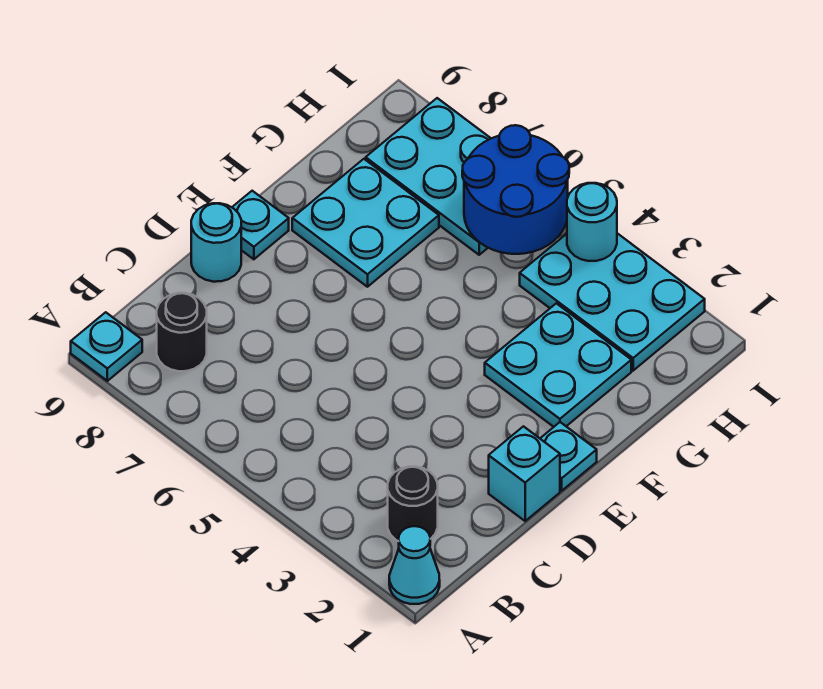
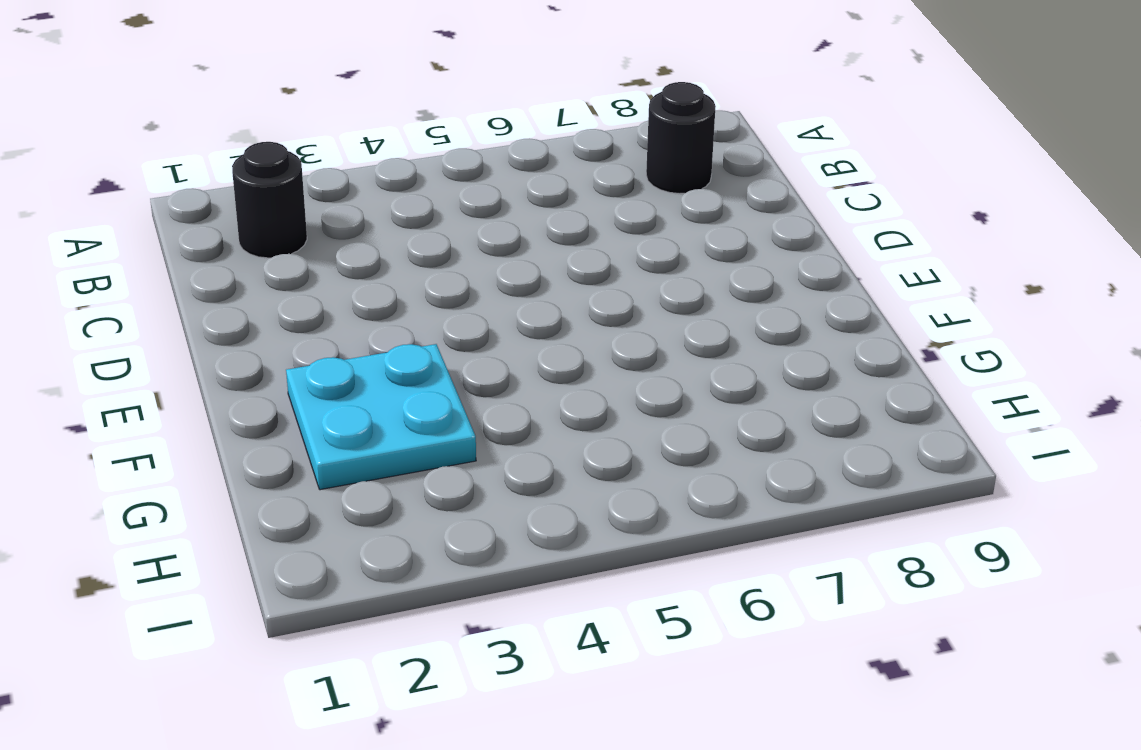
none -> cyan cone A1 level 1
none -> cyan plate A9 level 1
none -> cyan brick D1 level 1

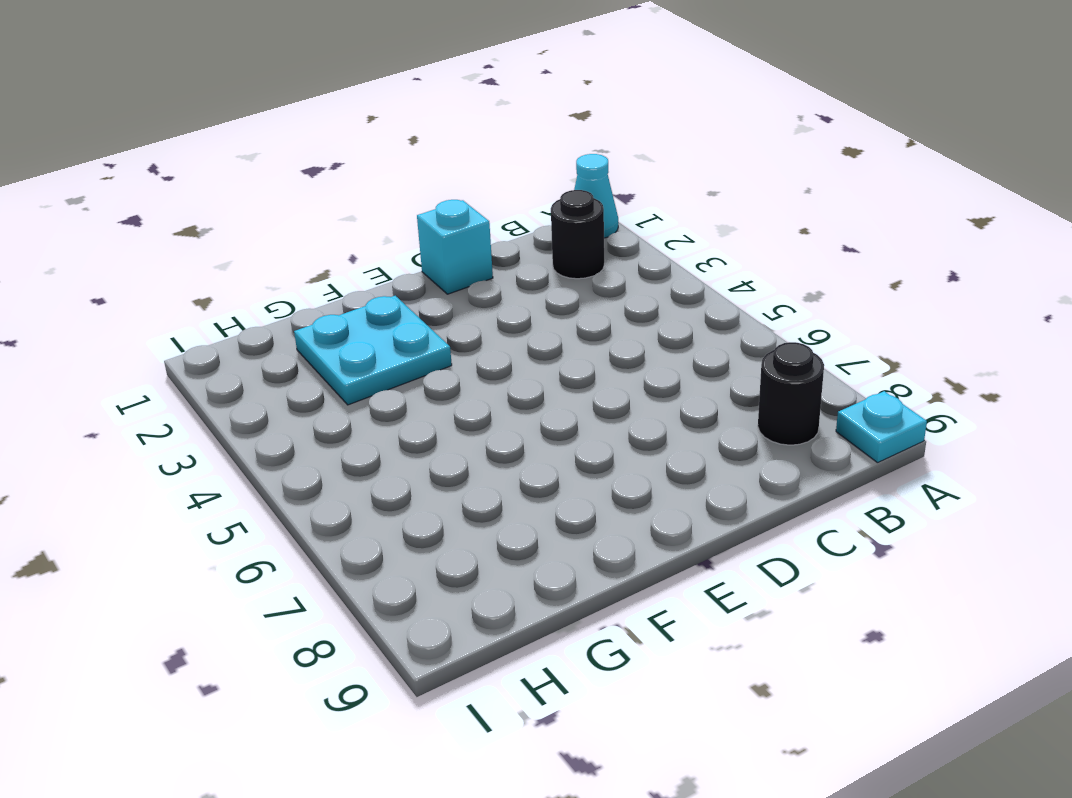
none -> cyan round brick D9 level 1
none -> cyan plate E1 level 1
none -> cyan plate E9 level 1

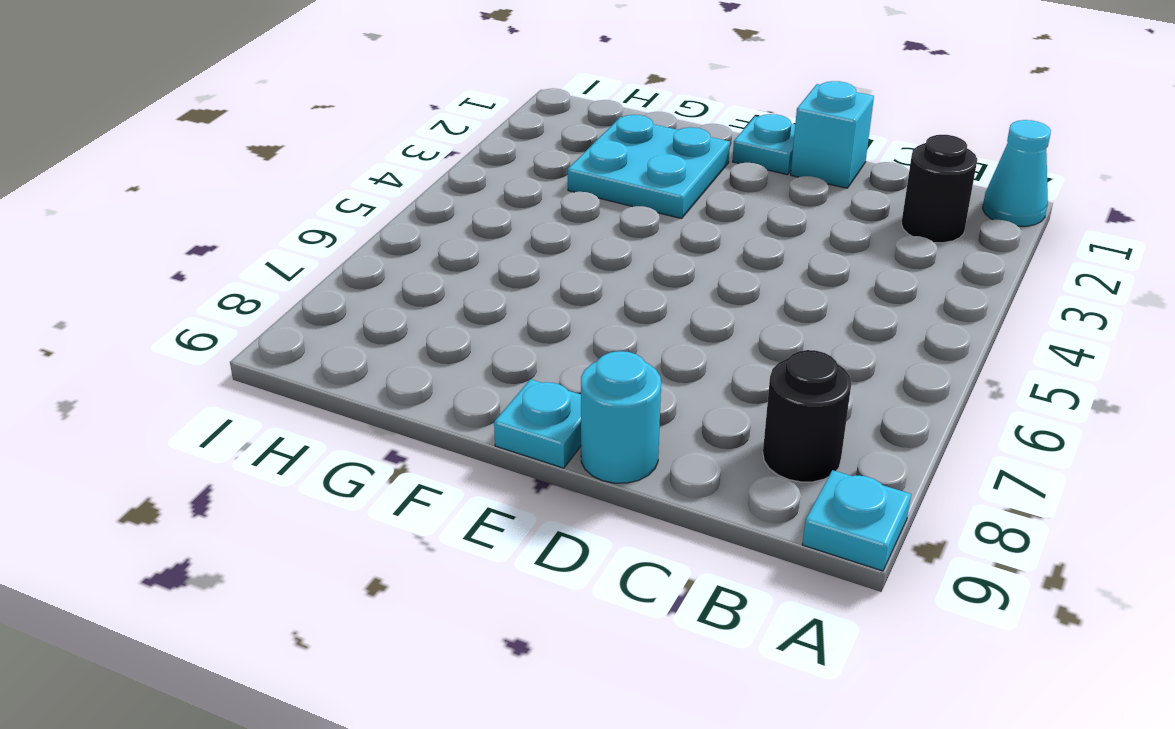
none -> cyan plate F7:G8 level 1
none -> cyan plate H2:I4 level 1
none -> cyan plate H6:I8 level 1

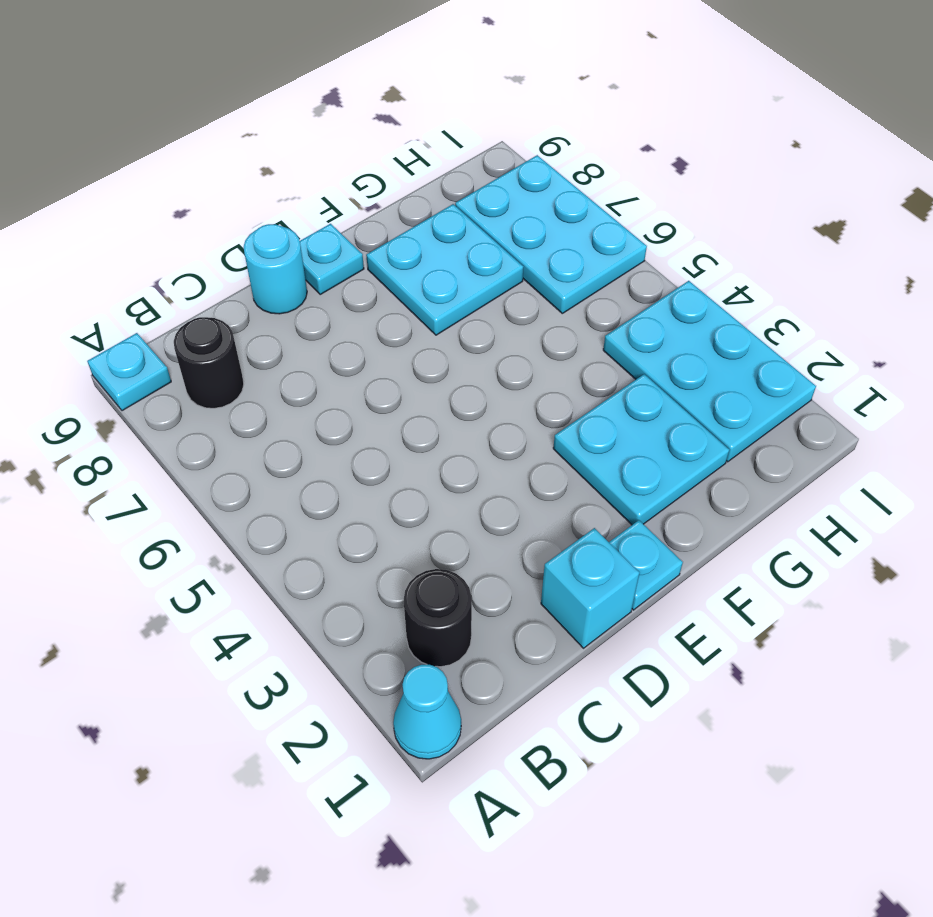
none -> blue round brick H5:I6 level 2
none -> cyan round brick I4 level 2

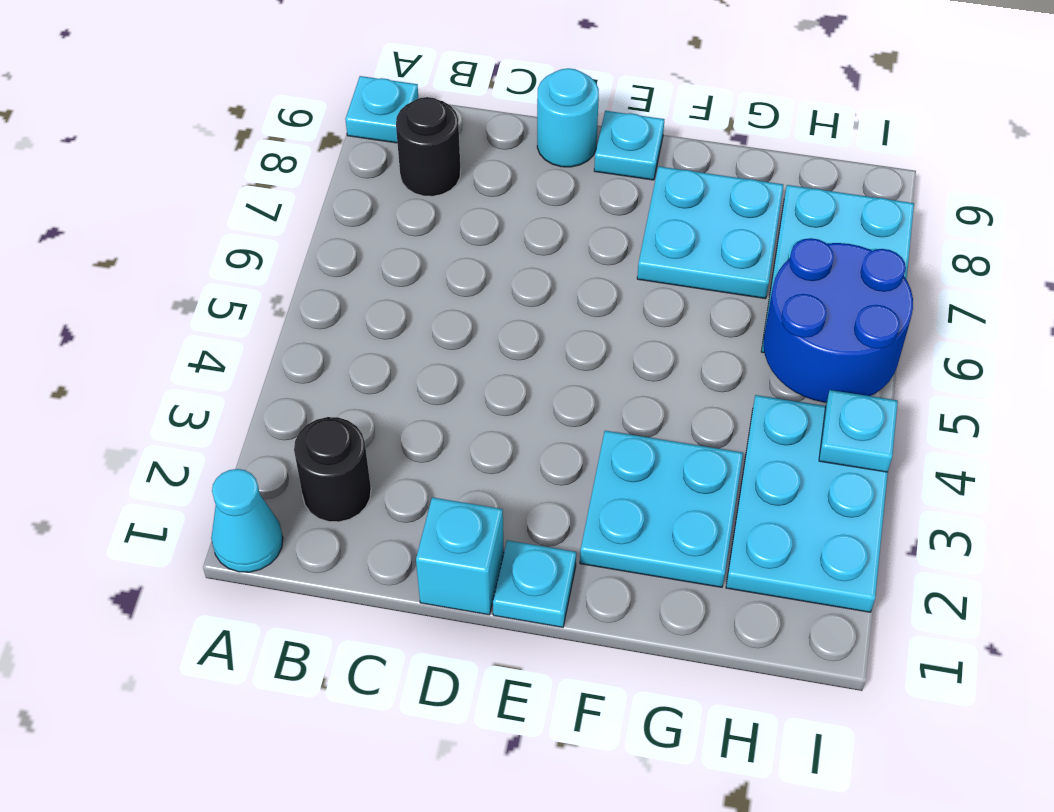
cyan plate I4 level 2 -> cyan round brick I4 level 2

